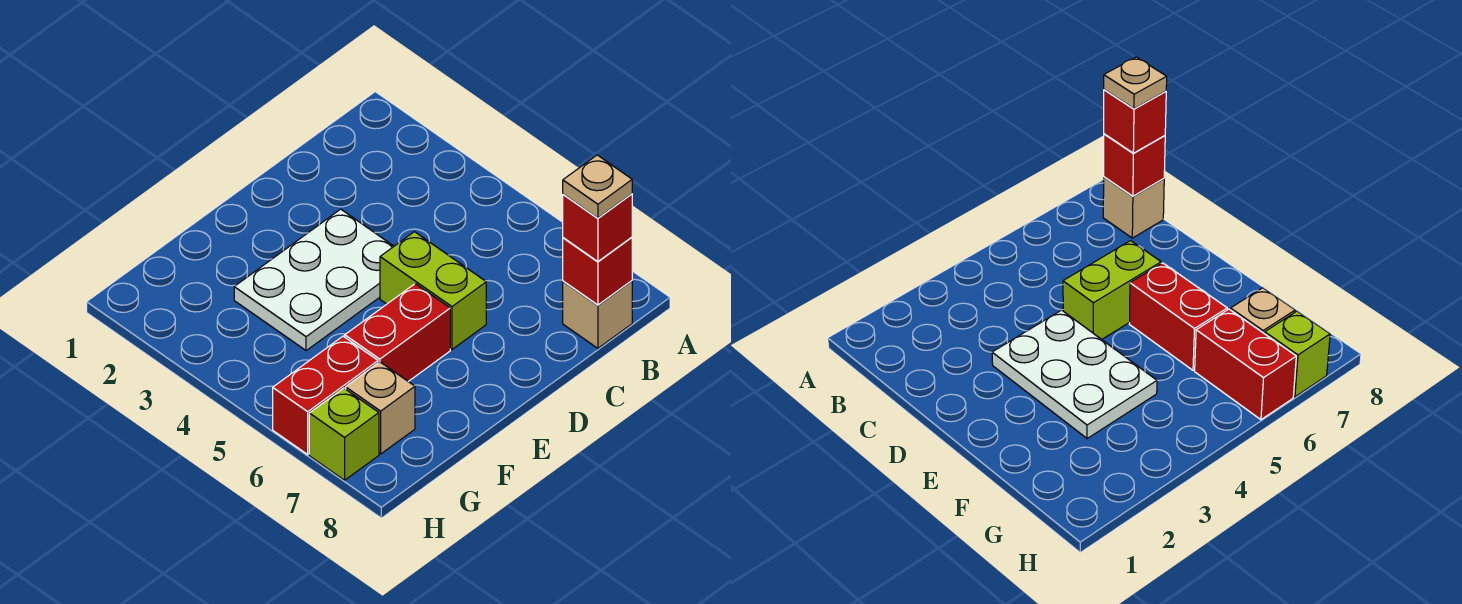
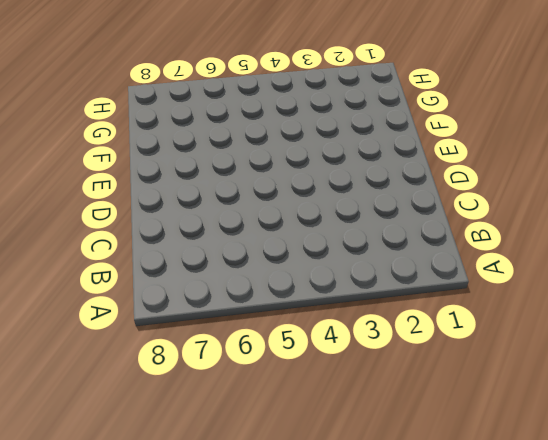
none -> tan brick B8 level 1
none -> white plate D3:F4 level 1

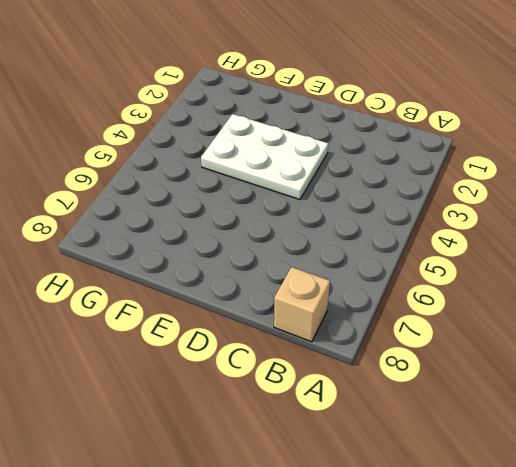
none -> lime brick D5:D6 level 1
none -> red brick E6:F6 level 1

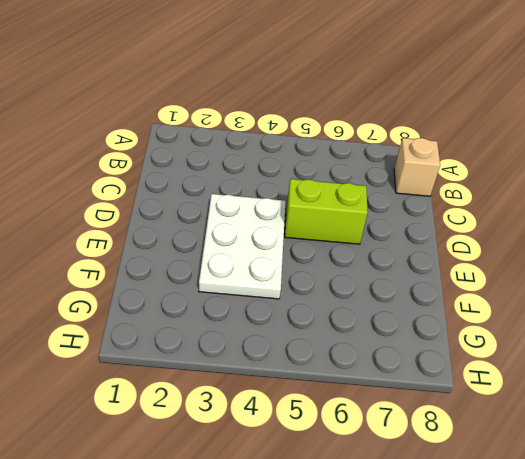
none -> red brick E6:F6 level 1
none -> red brick G6:H6 level 1

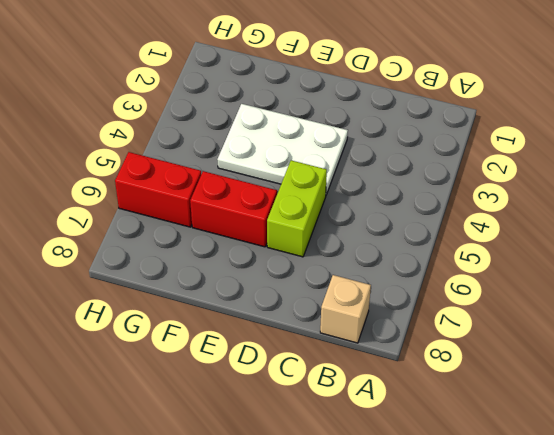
none -> tan brick G7 level 1
none -> lime brick H7 level 1

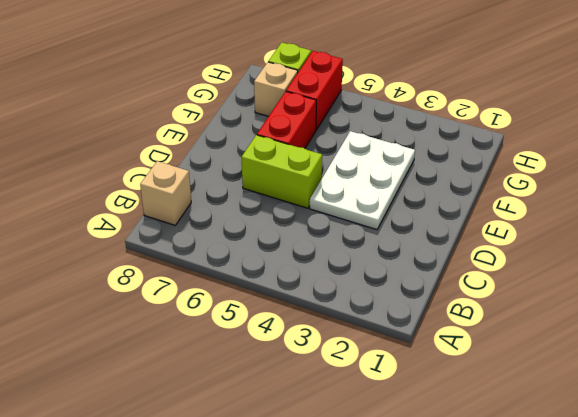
none -> red brick B8 level 2
none -> red brick B8 level 3

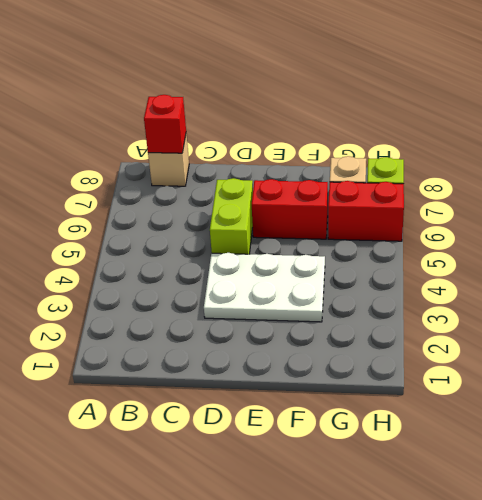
none -> red brick B8 level 3
none -> tan plate B8 level 4

